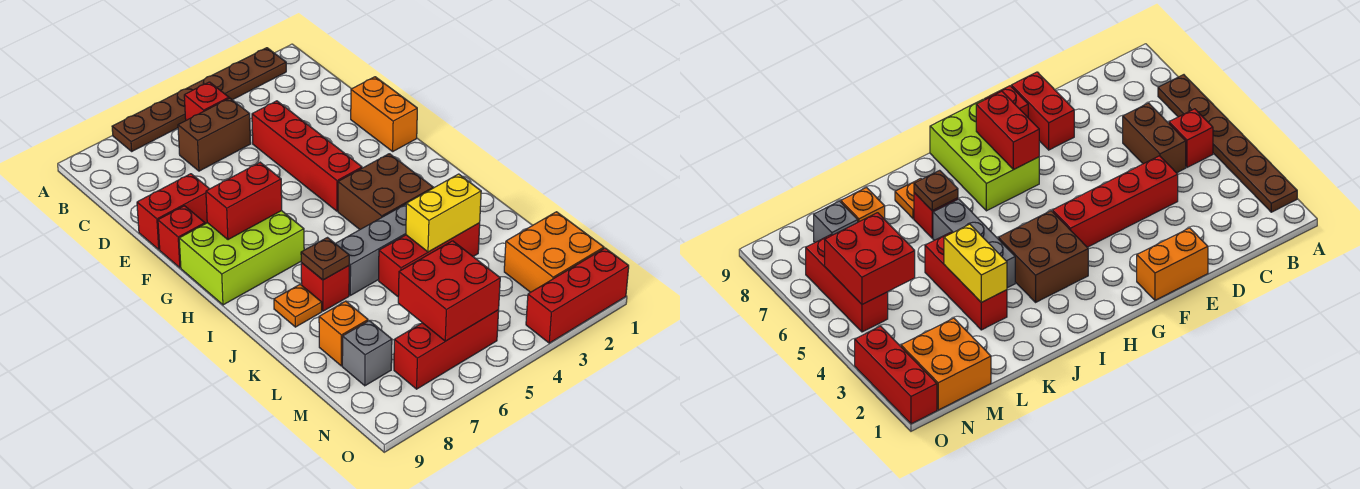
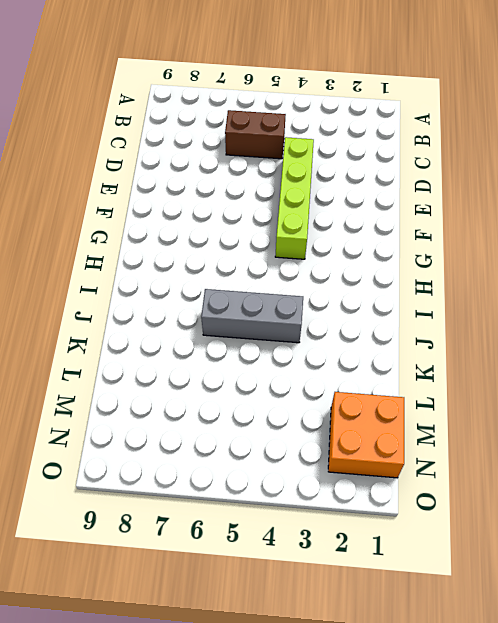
lime brick D4:G4 level 1 -> red brick D4:G4 level 1
none -> brown plate A2:A7 level 1
none -> red brick B5 level 1
none -> orange brick E1:F1 level 1

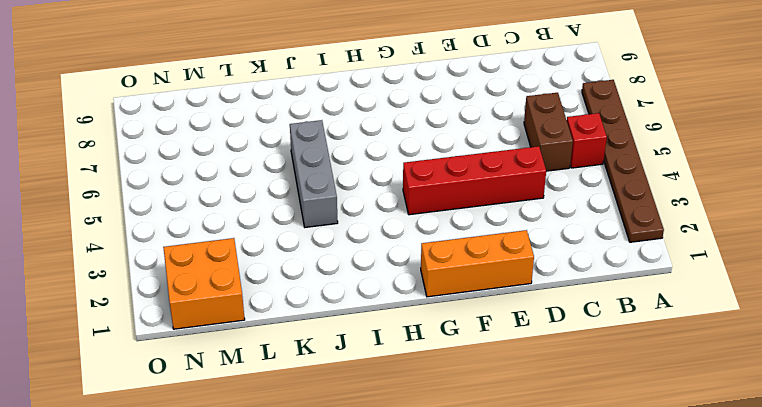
orange brick E1:G1 level 1 -> orange brick E1:F1 level 1
none -> red brick E8:E9 level 1
none -> red brick F9 level 1
none -> lime brick G7:H9 level 1

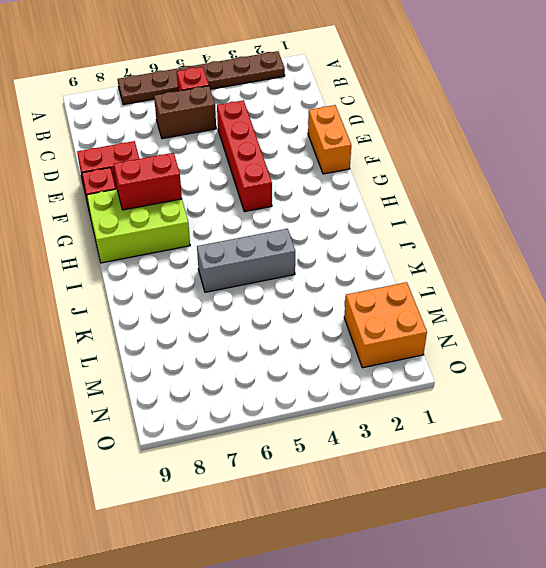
none -> brown brick H3:I4 level 1
none -> red brick J7 level 1
none -> orange plate J8 level 1

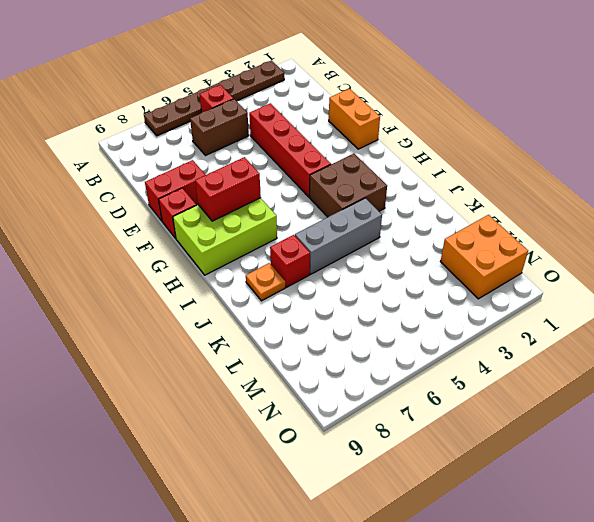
none -> red brick K3:K5 level 1
none -> orange brick L8 level 1
none -> grey brick M8 level 1

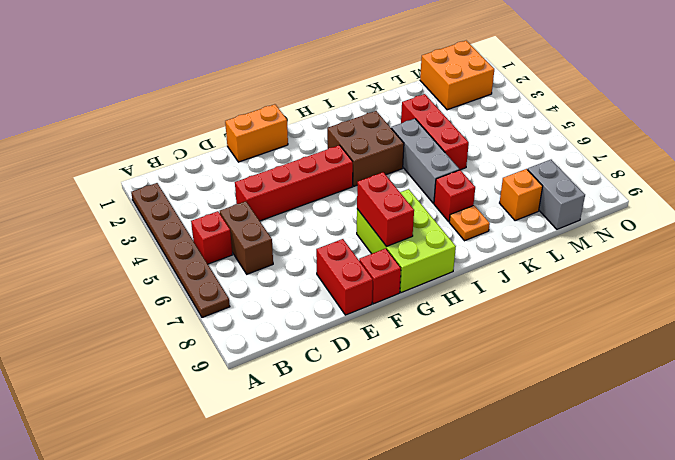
grey brick M8:M9 level 1 -> grey brick M8 level 1
none -> red brick N5:N7 level 1
none -> red brick O1:O3 level 1
none -> brown plate J7 level 2

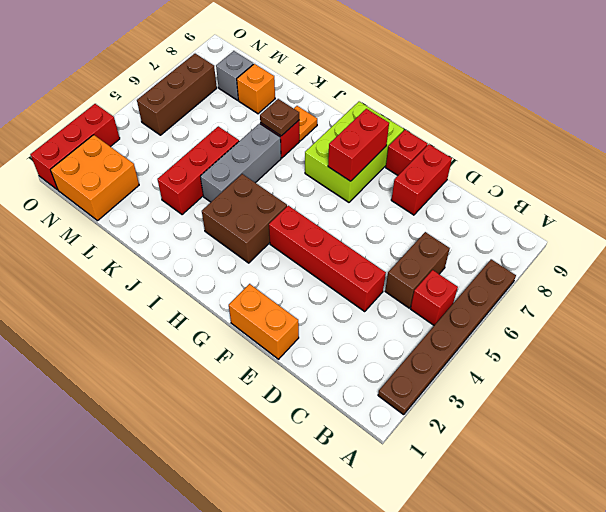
brown brick N5:N7 level 1 -> red brick N5:N7 level 1
none -> yellow brick K3:K4 level 2
none -> red brick M5:N6 level 2

